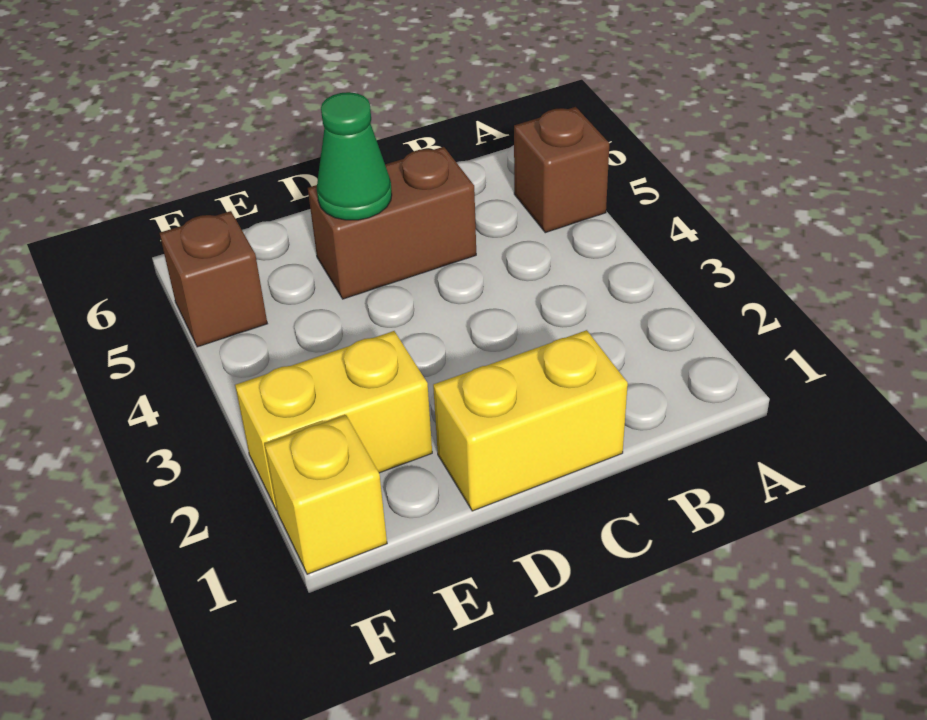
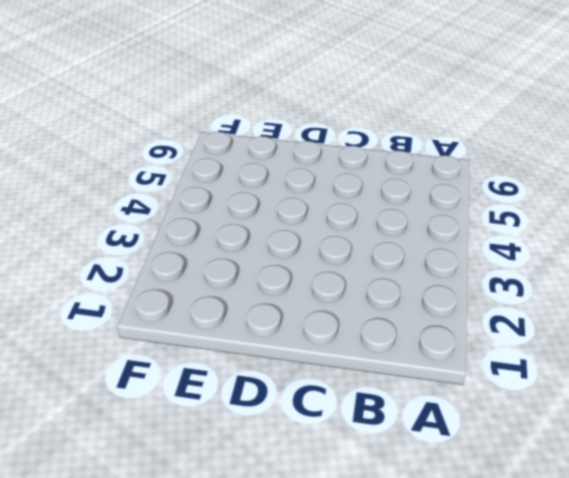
none -> brown brick A5 level 1
none -> yellow brick C1:D1 level 1

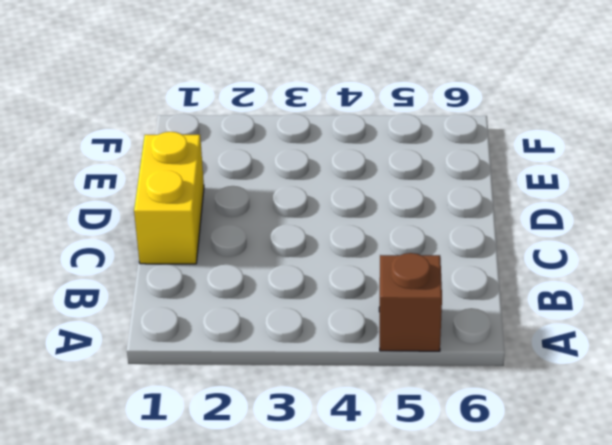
none -> brown brick C5:D5 level 1
none -> yellow brick E2:F2 level 1

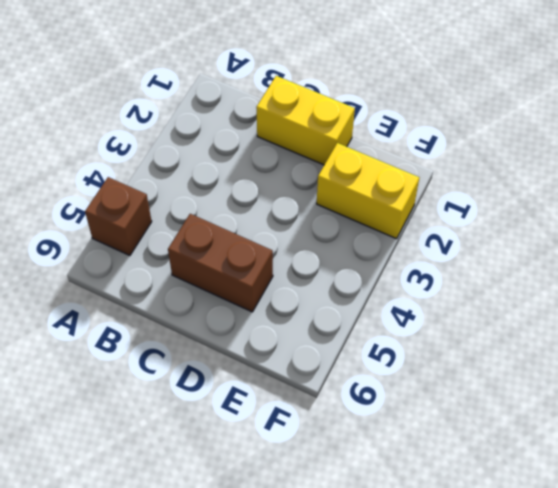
none -> yellow brick F1 level 1
none -> brown brick F5 level 1

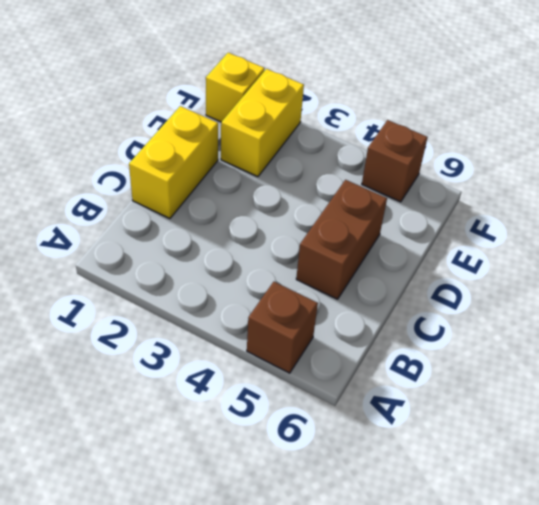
none -> green cone D5 level 2

